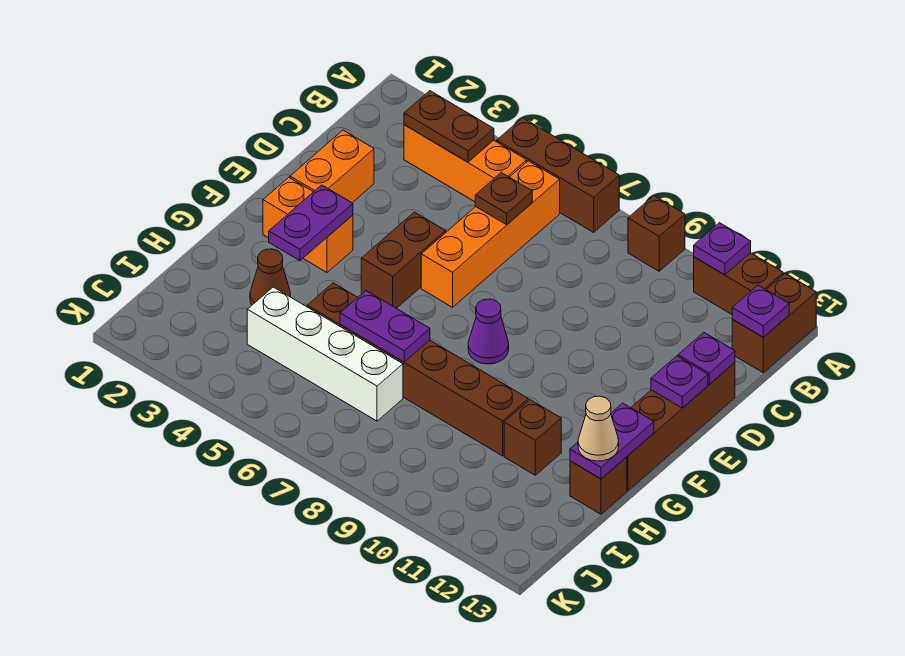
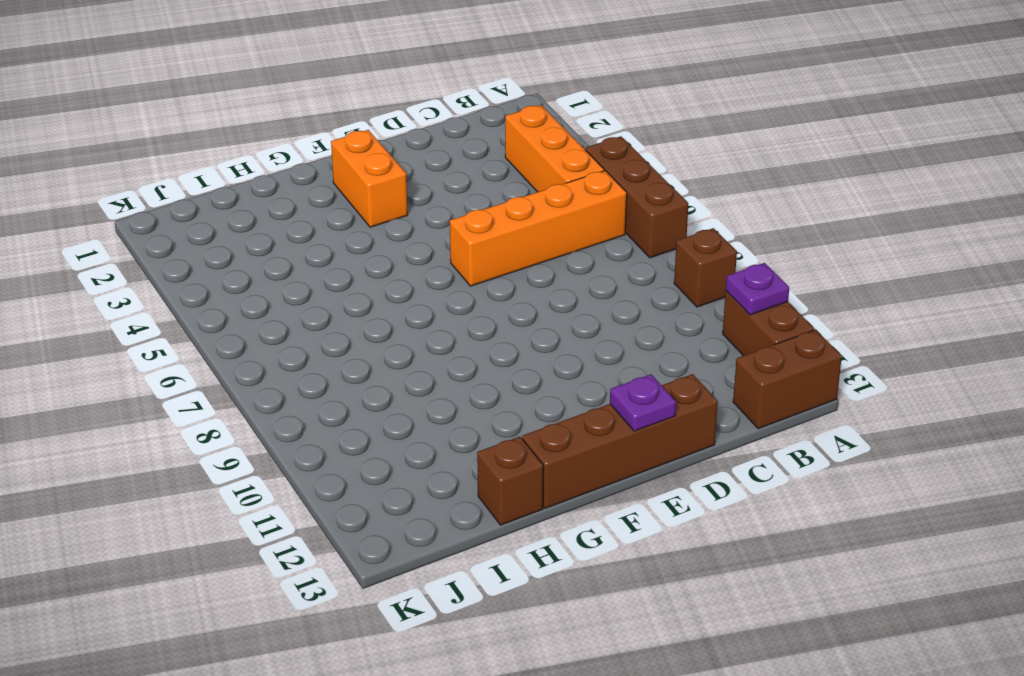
none -> orange brick D2:E2 level 1
none -> brown brick E5:F5 level 1
none -> purple cone F8 level 1

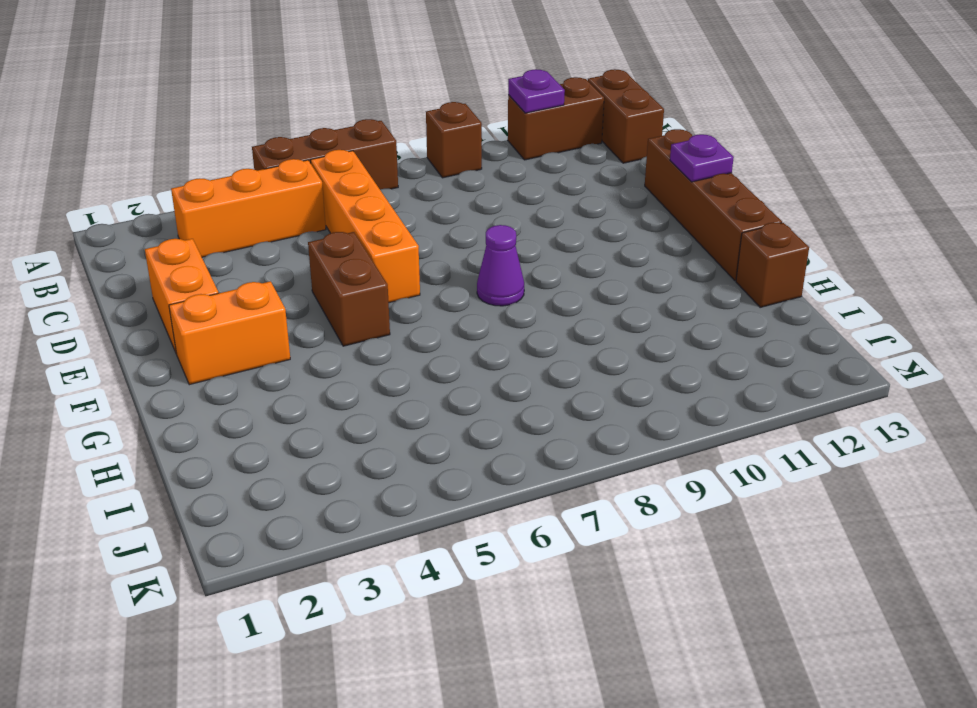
none -> brown cone H3 level 1
none -> brown brick H5:H10 level 1
none -> brown brick H11 level 1

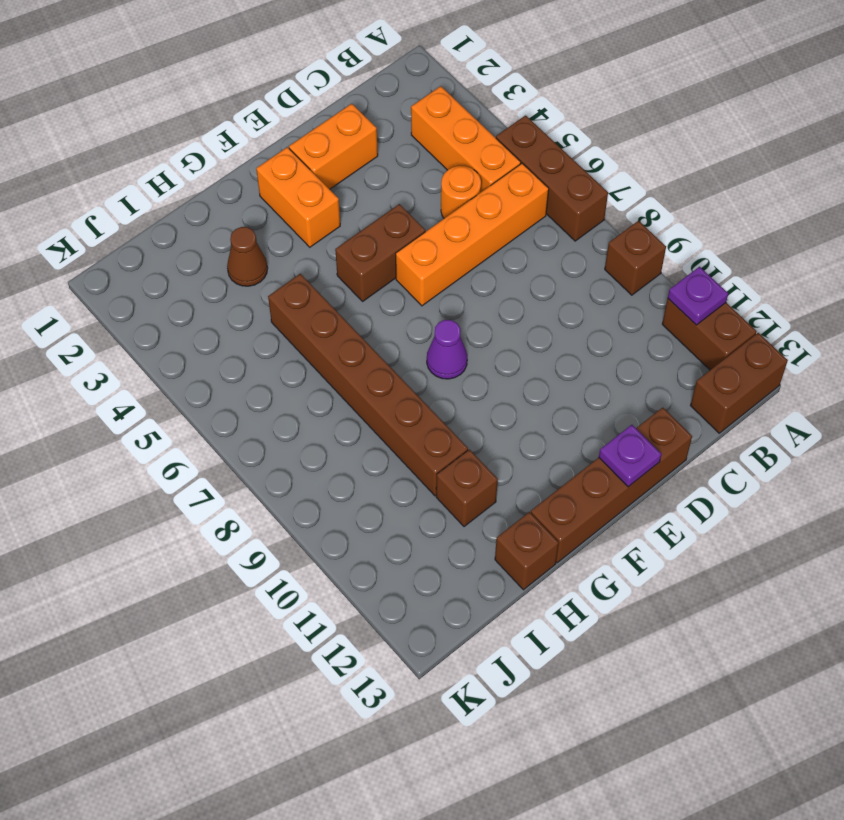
orange round brick C5 level 1 -> none
none -> white brick I4:I7 level 1
none -> brown plate B3:B4 level 2
none -> purple plate B13 level 2

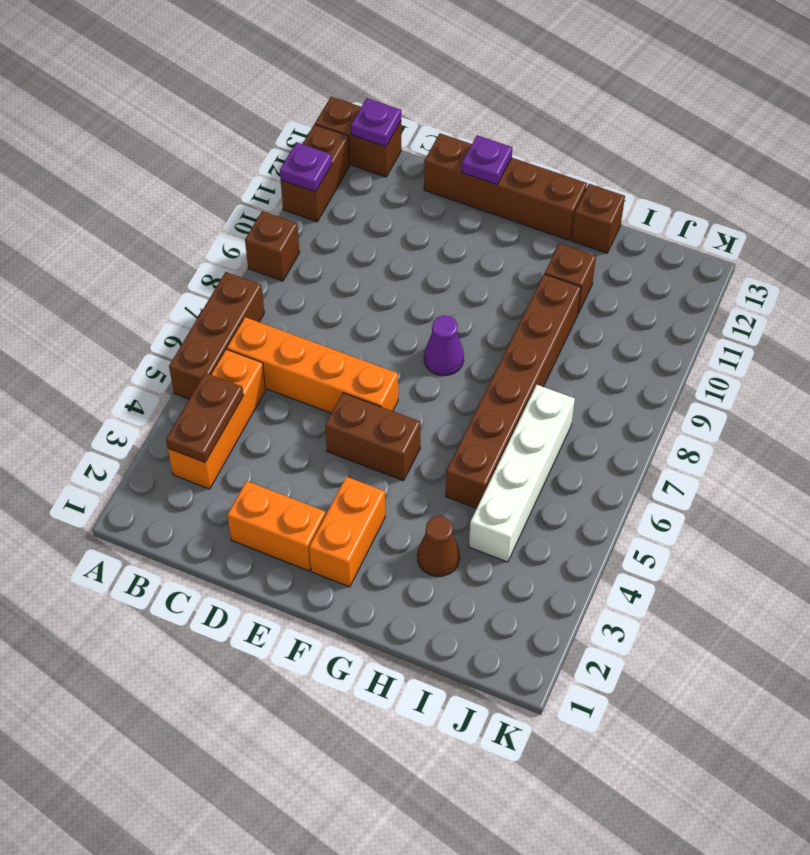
none -> brown plate C6 level 2
none -> purple plate D13 level 2
none -> purple plate F3:G3 level 2

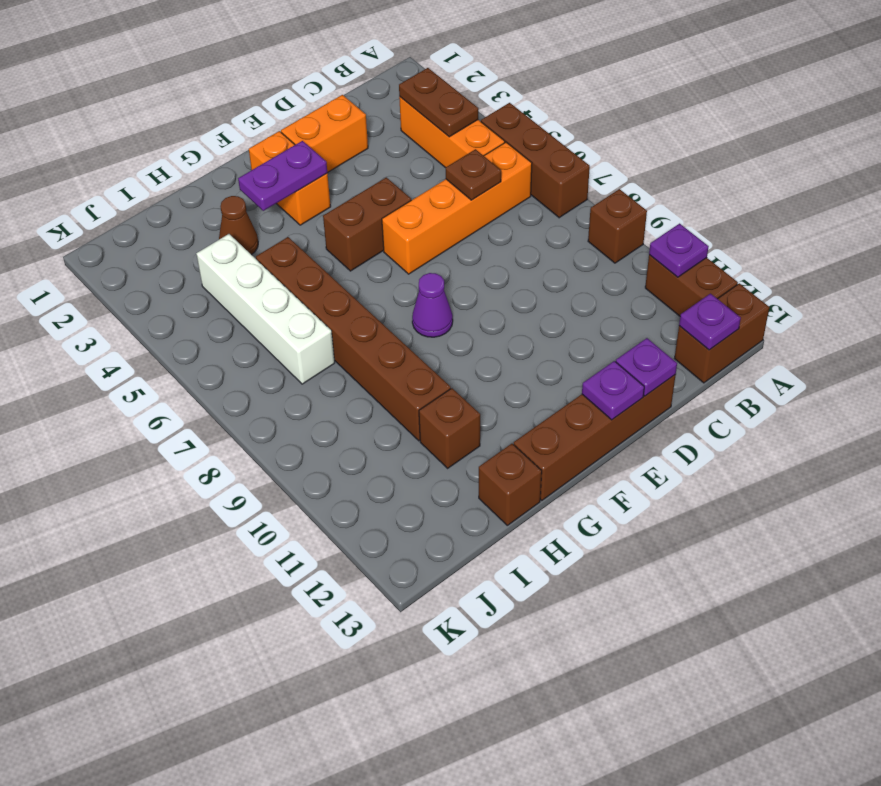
none -> purple plate G13:H13 level 2
none -> purple plate H6:H7 level 2
none -> tan cone H13 level 3

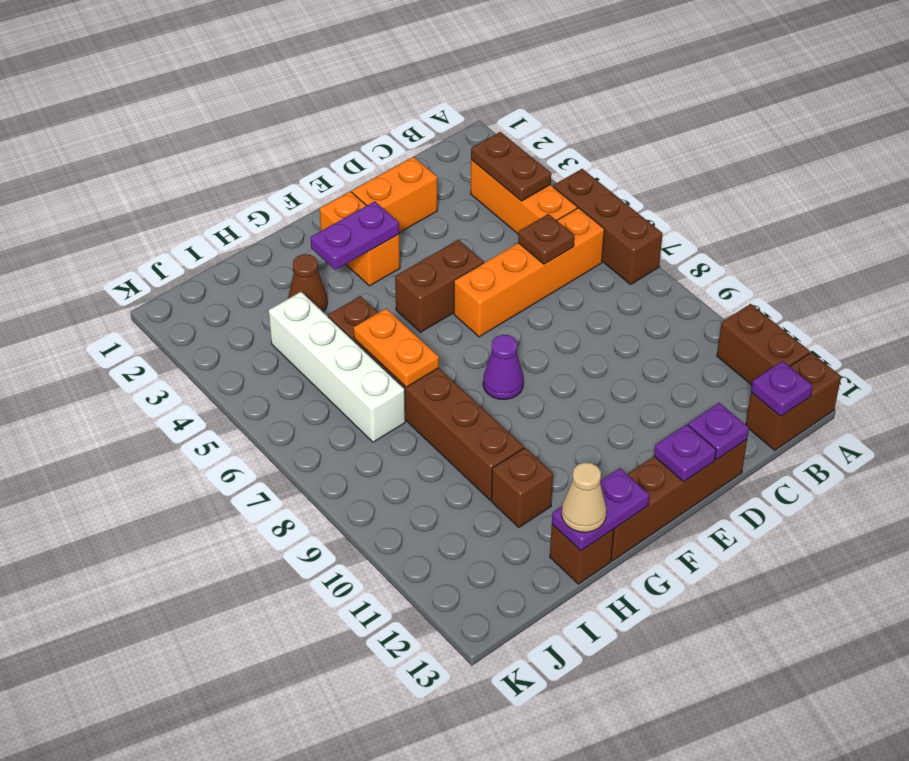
orange plate H6:H7 level 2 -> purple plate H6:H7 level 2
none -> brown brick A9 level 1
none -> purple plate A11 level 2

